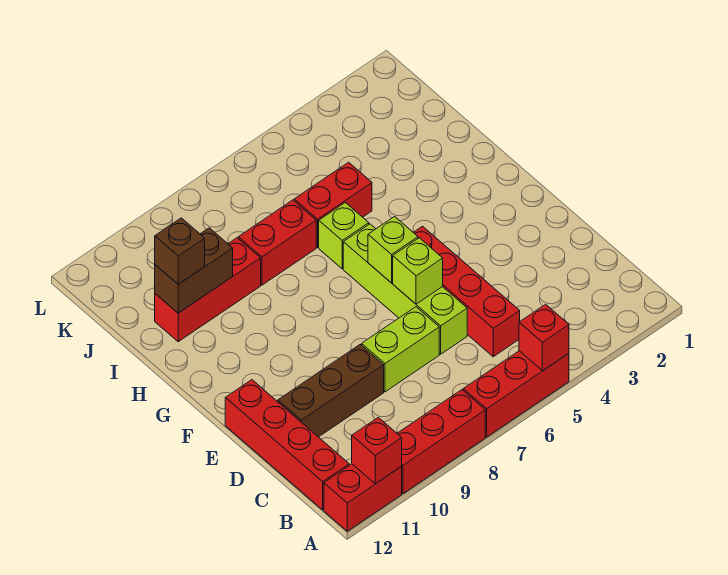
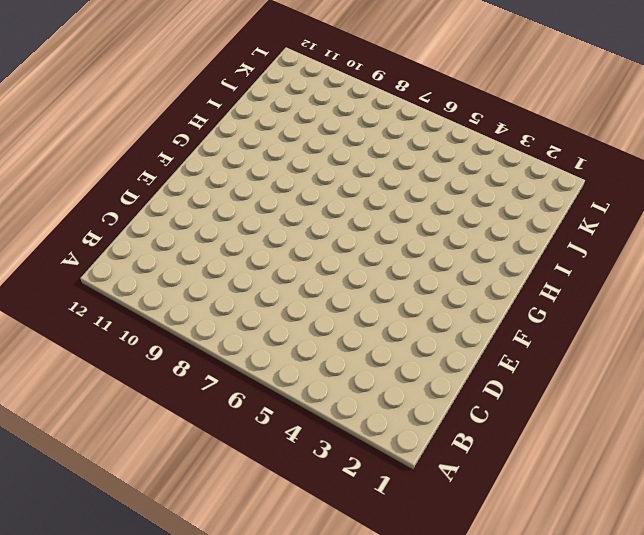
none -> red brick A5:A7 level 1
none -> red brick A8:A10 level 1
none -> red brick A11:A12 level 1

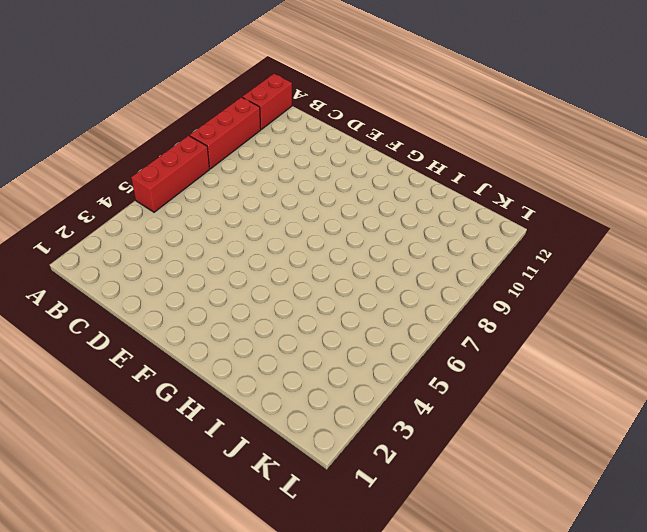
none -> red brick B12:E12 level 1
none -> red brick C5:F5 level 1
none -> lime brick D6:G6 level 1

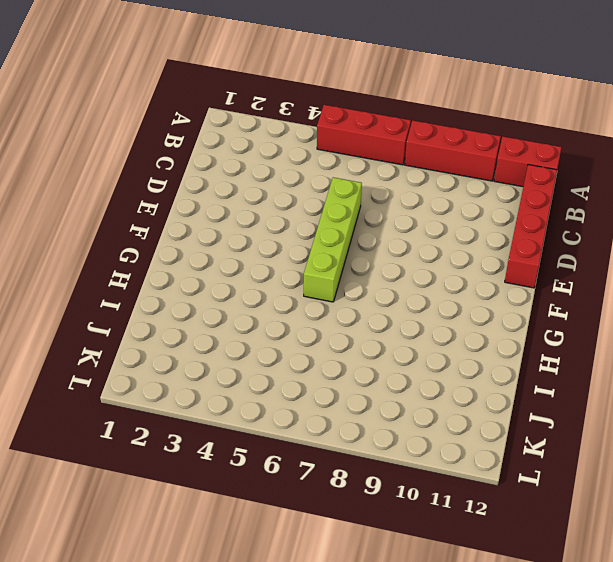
none -> red brick C5:F5 level 1
none -> lime brick D7:D8 level 1
none -> brown brick D9:D11 level 1

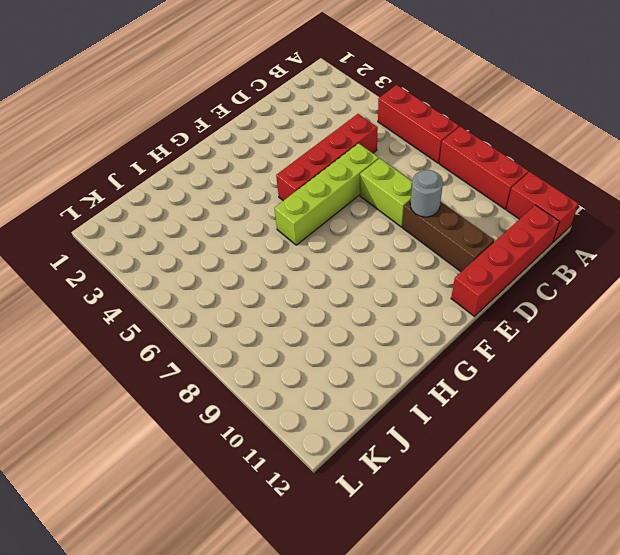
grey round brick D9 level 2 -> none
none -> lime brick H6 level 1
none -> red brick I5:I6 level 1
none -> red brick I7:I8 level 1

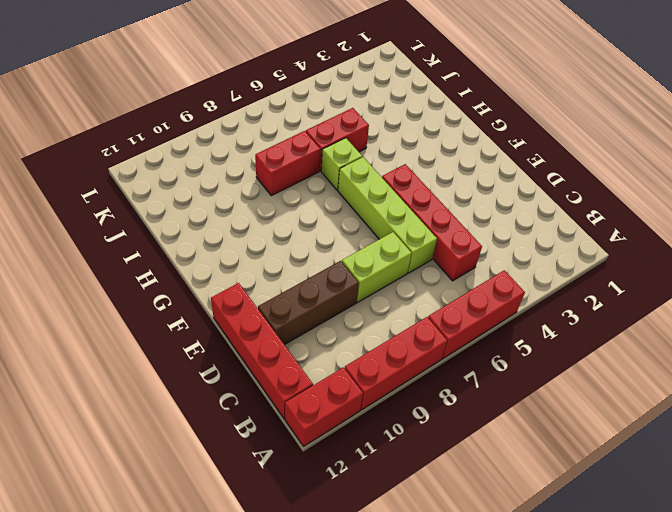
none -> red brick I9:I11 level 1
none -> red brick A5 level 2
none -> red brick A11 level 2

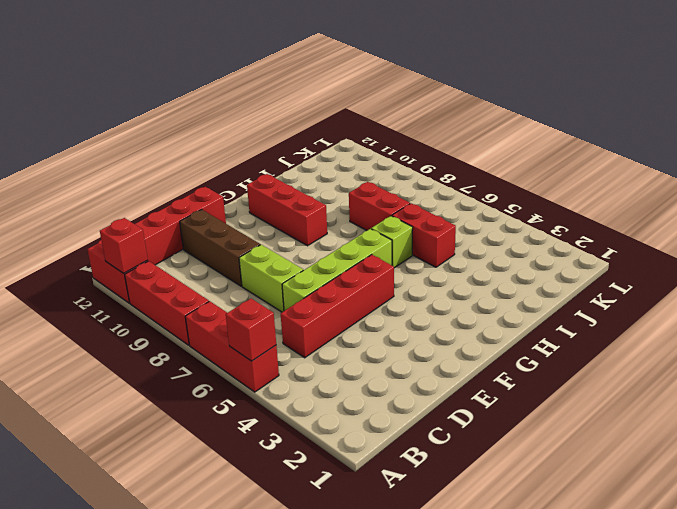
red brick G9:G11 level 1 -> red brick I9:I11 level 1
none -> lime brick E6 level 2
none -> lime brick F6 level 2
none -> brown brick I10:I11 level 2

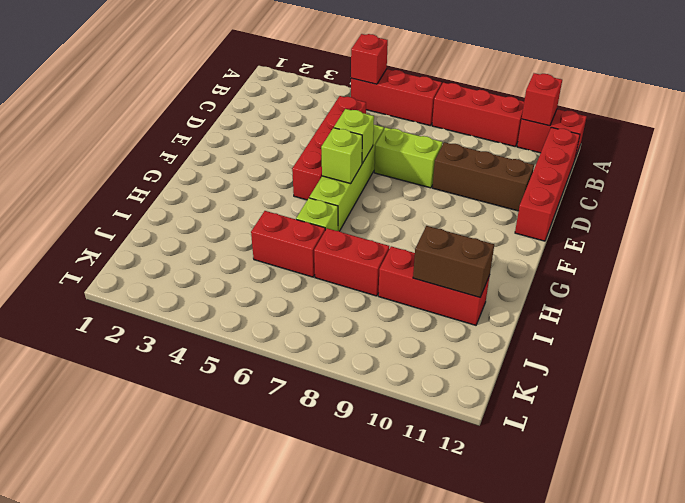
none -> brown brick I11 level 3

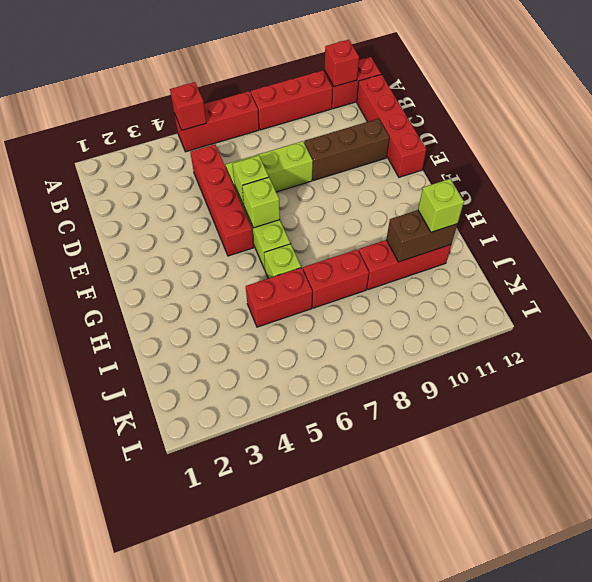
lime brick I11 level 3 -> brown brick I11 level 3

